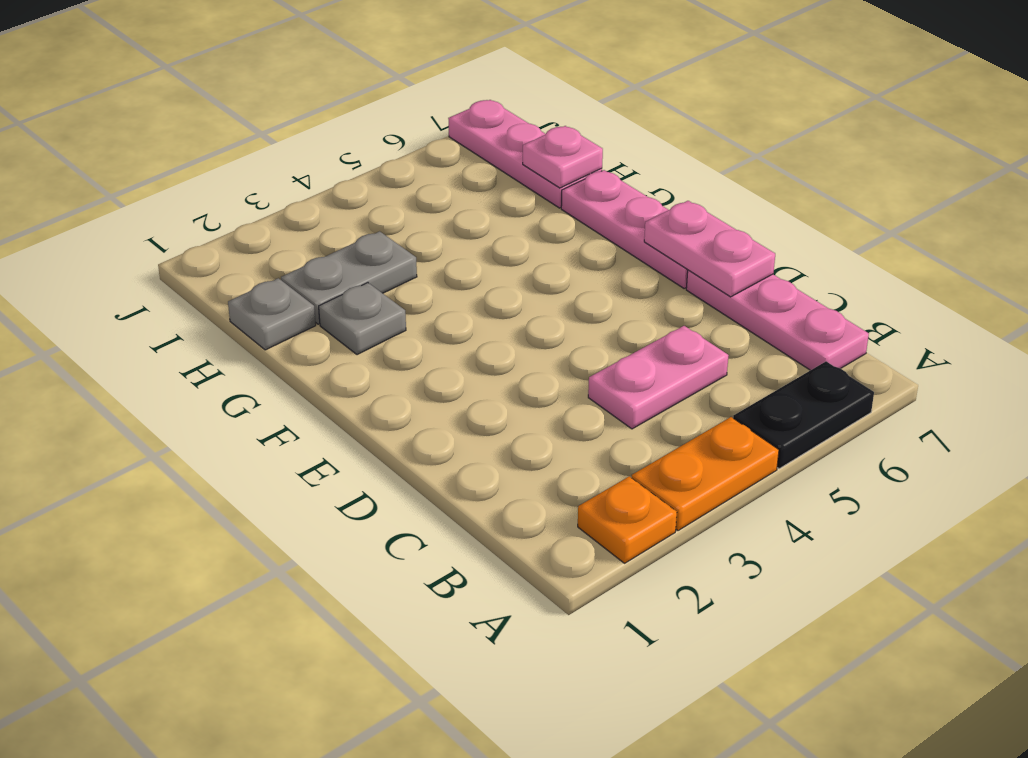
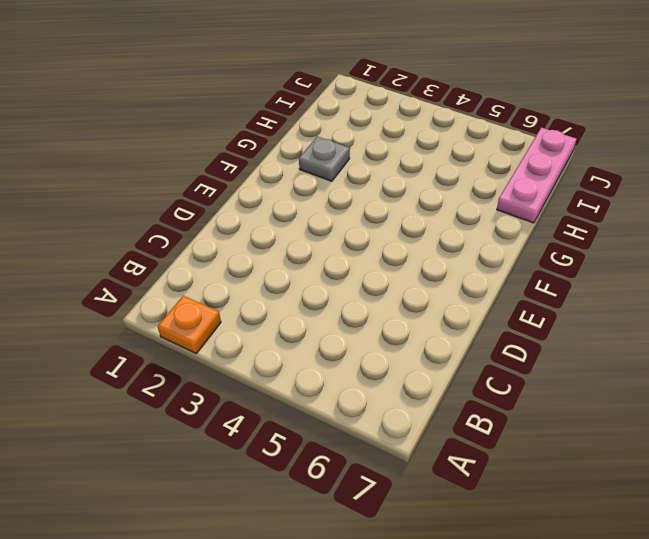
none -> orange plate A3:A4 level 1
none -> black plate A5:A6 level 1
none -> pink plate B7:D7 level 1

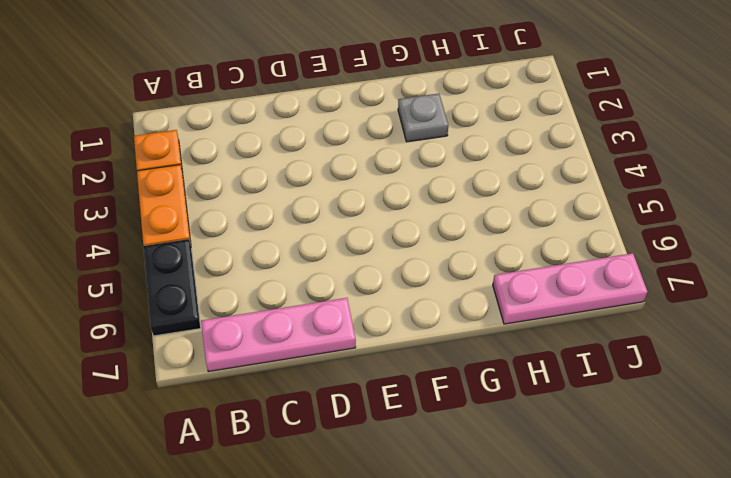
none -> pink plate C4:C5 level 1
none -> pink plate E7:G7 level 1
none -> grey plate H1 level 1

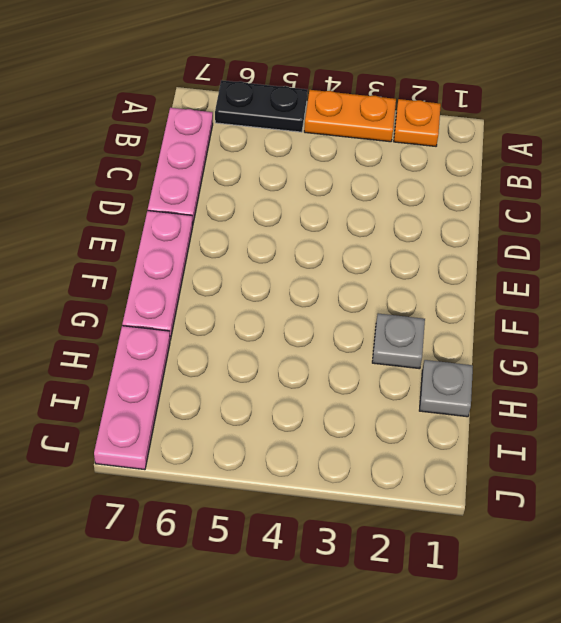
none -> pink plate C4:C5 level 1
none -> grey plate H2:H3 level 1
none -> pink plate D7:E7 level 2

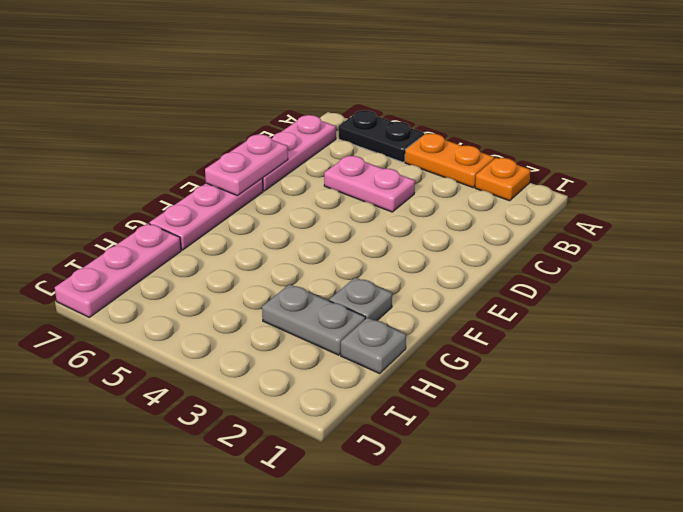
none -> pink plate H7 level 2

